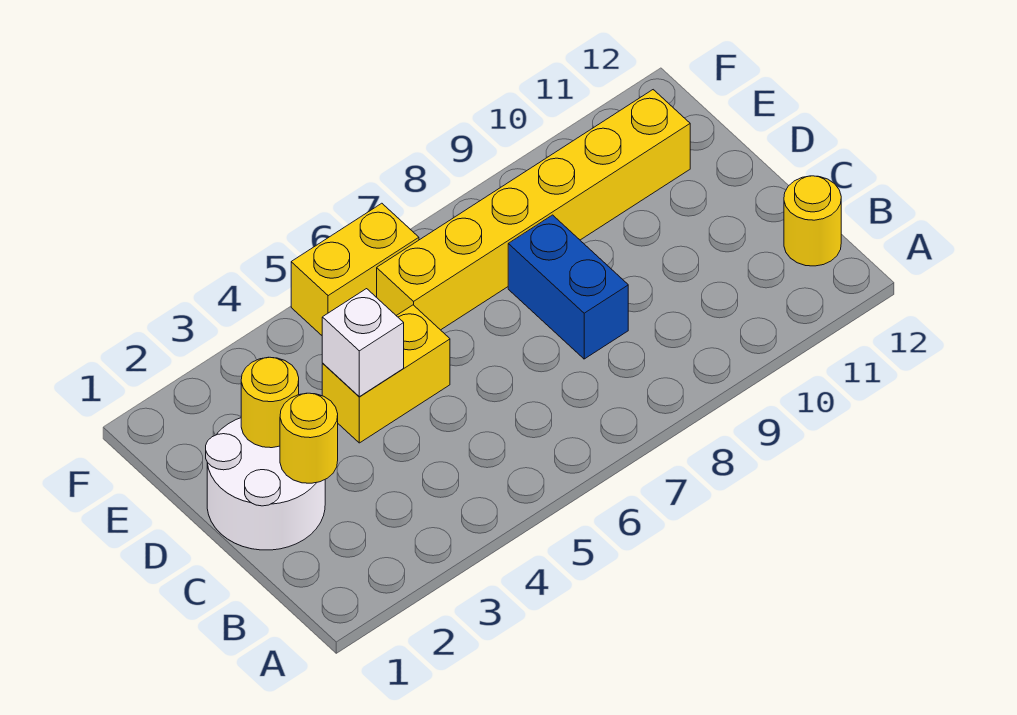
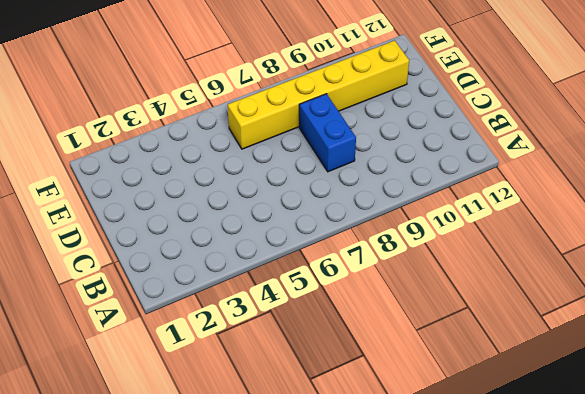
none -> yellow round brick B12 level 1
none -> white round brick C1:D2 level 1

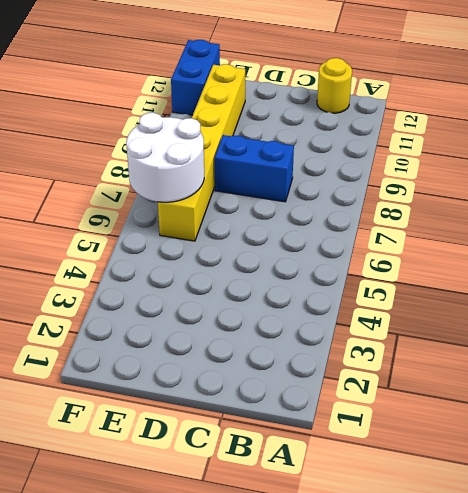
white round brick E6:F7 level 2 -> white round brick C1:D2 level 1
blue brick F11:F12 level 1 -> none
none -> yellow brick D4:D5 level 1
none -> yellow brick F5:F6 level 1

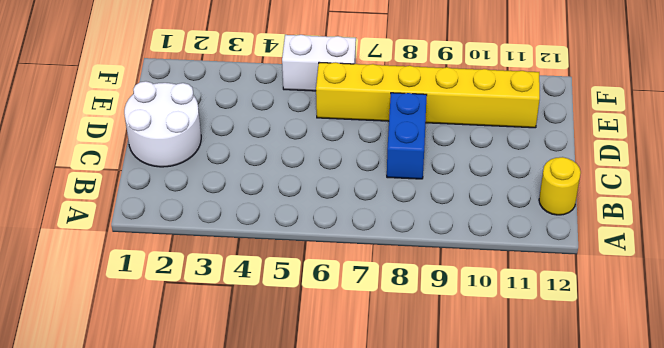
white brick F5:F6 level 1 -> yellow brick F5:F6 level 1
none -> yellow brick D4:D5 level 1
none -> yellow round brick C2 level 2

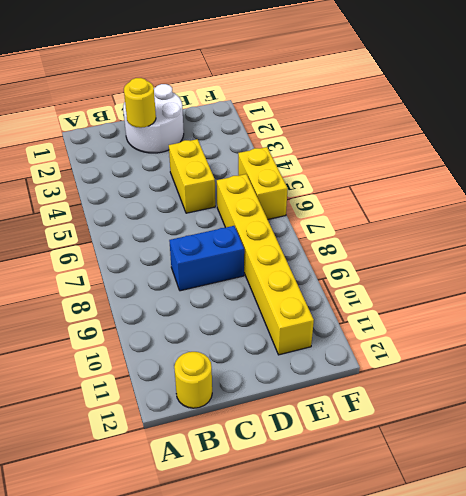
none -> yellow round brick D2 level 2
none -> white brick D4 level 2

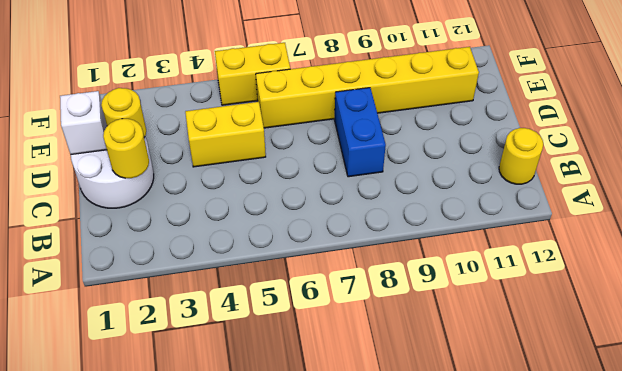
white brick D1 level 2 -> white brick D4 level 2

